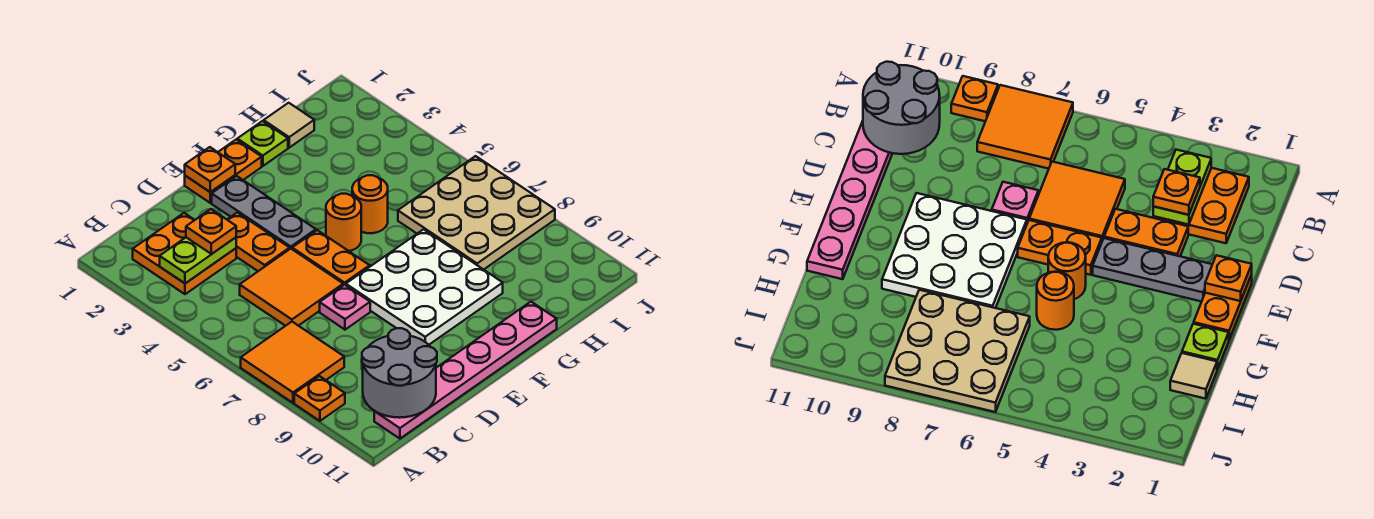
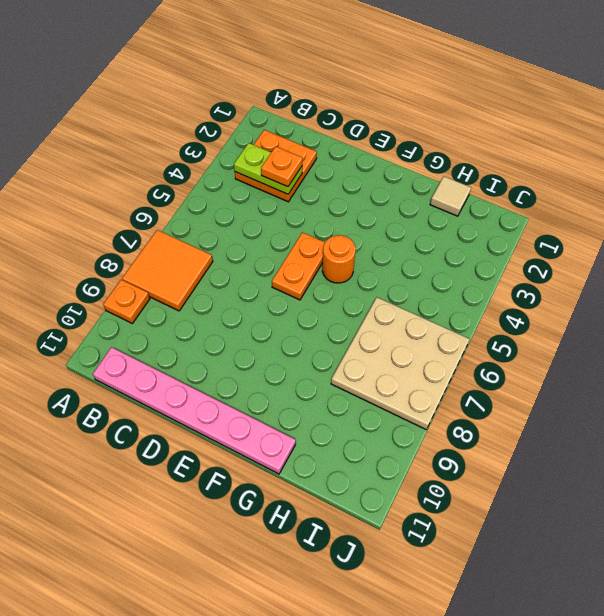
none -> orange tile C5:D6 level 1
none -> orange plate D3:D4 level 1
none -> pink plate D7 level 1

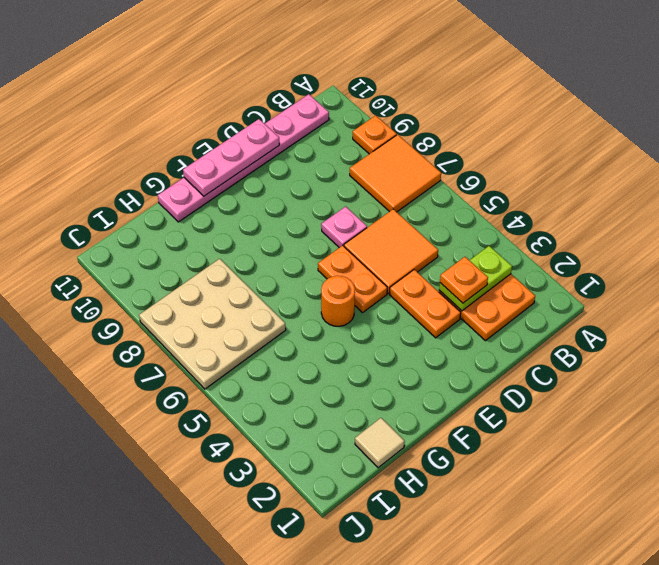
pink plate D11:F11 level 2 -> none
none -> orange plate E1:F1 level 1
none -> grey plate E2:E4 level 1
none -> white plate E7:G9 level 1

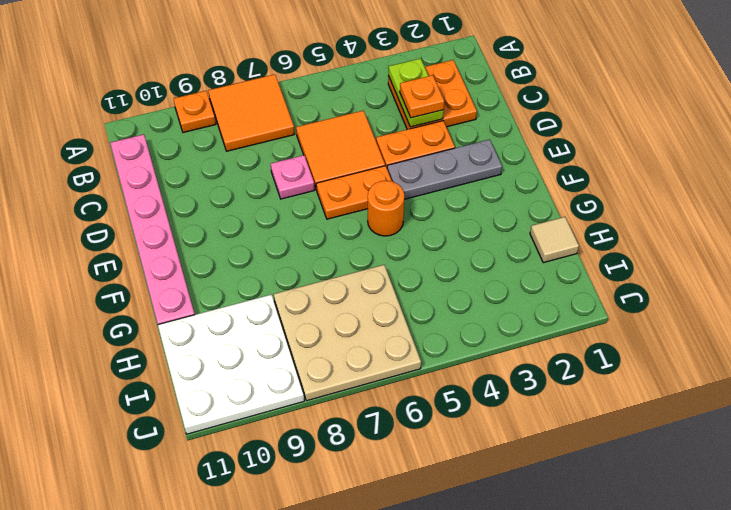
white plate H9:J11 level 1 -> white plate E7:G9 level 1
none -> orange plate E1:F1 level 1
none -> lime plate G1 level 1
none -> orange round brick G5 level 1

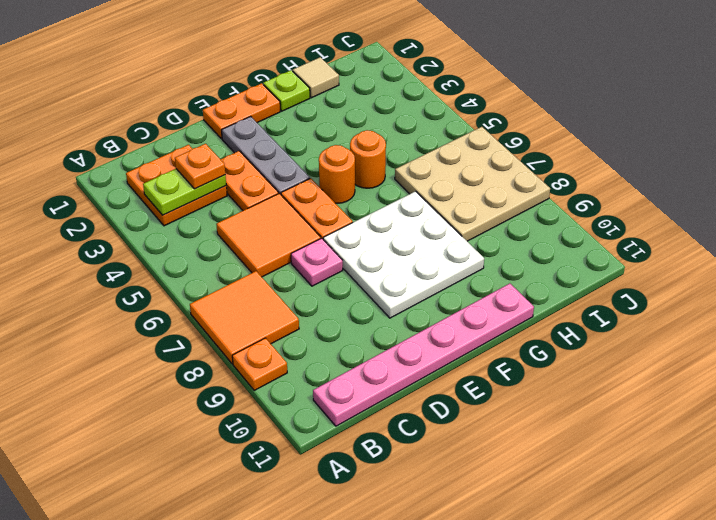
none -> grey round brick B10:C11 level 2
none -> orange plate E1 level 2

